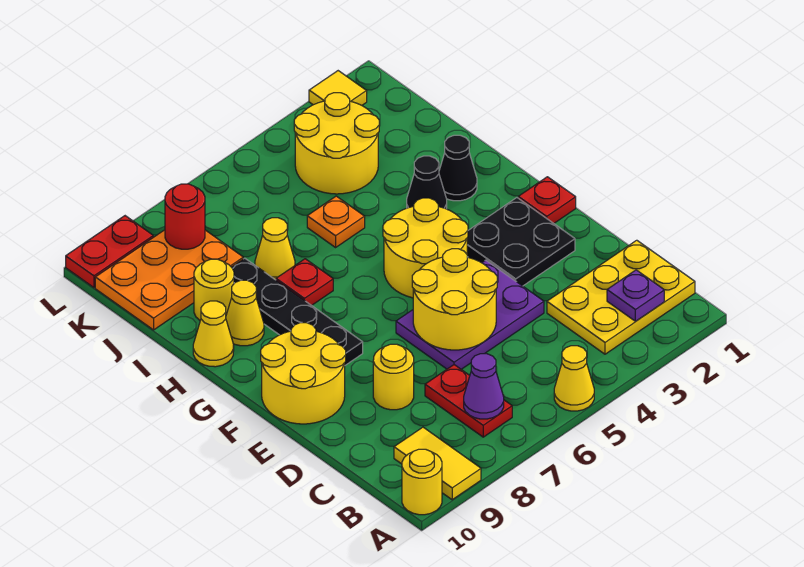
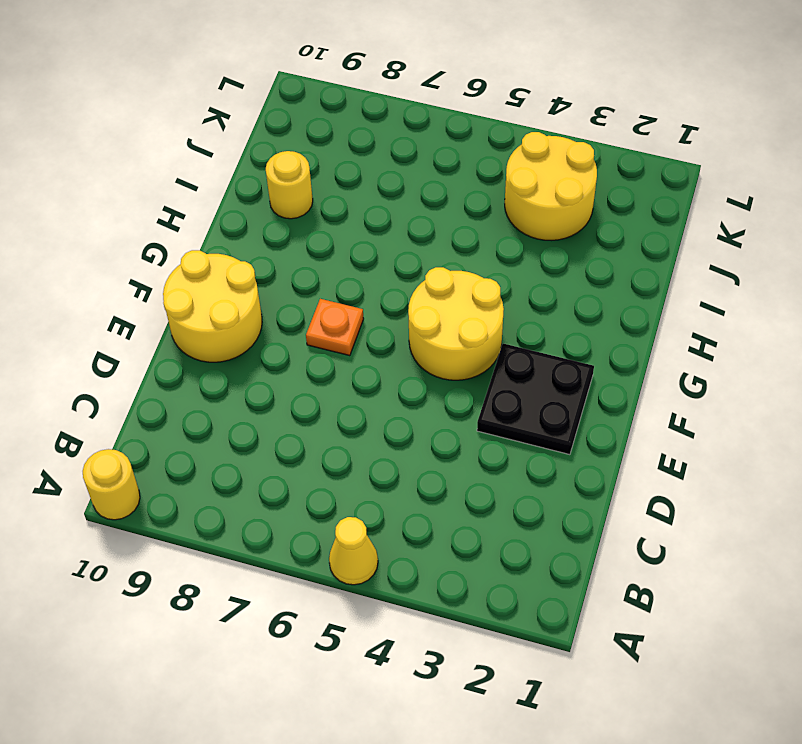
orange plate F7 level 1 -> orange plate I5 level 1
none -> yellow tile A9:B9 level 1
none -> yellow plate B1:C3 level 1
none -> red plate B7:C7 level 1

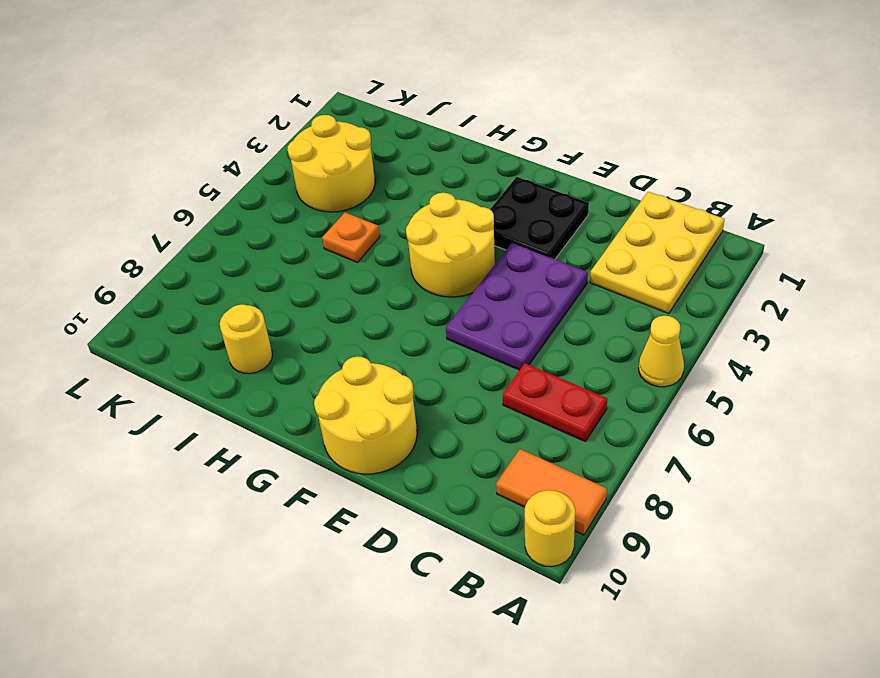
orange tile A9:B9 level 1 -> yellow tile A9:B9 level 1
none -> yellow round brick D8 level 1
none -> red plate F1 level 1
none -> black plate F8:I8 level 1

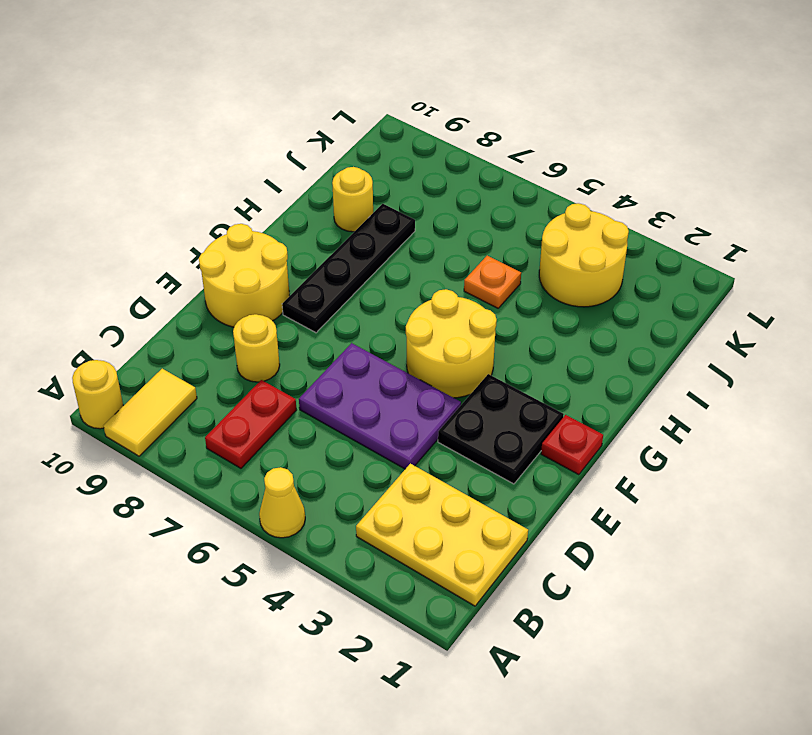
none -> black cone H2 level 1
none -> black cone H3 level 1
none -> red plate H7 level 1

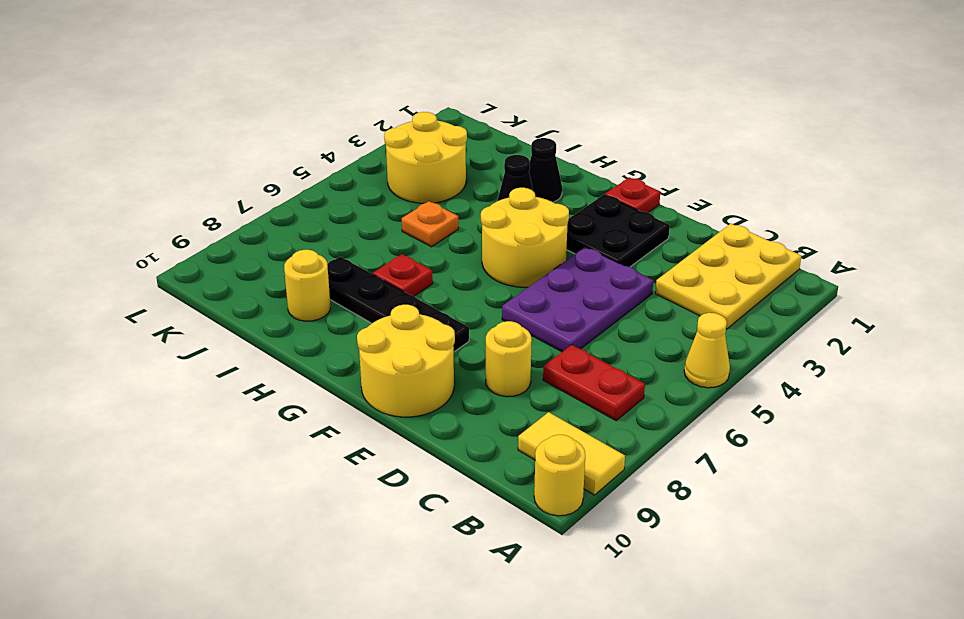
none -> yellow cone H9 level 1
none -> yellow cone H10 level 1
none -> yellow cone I7 level 1

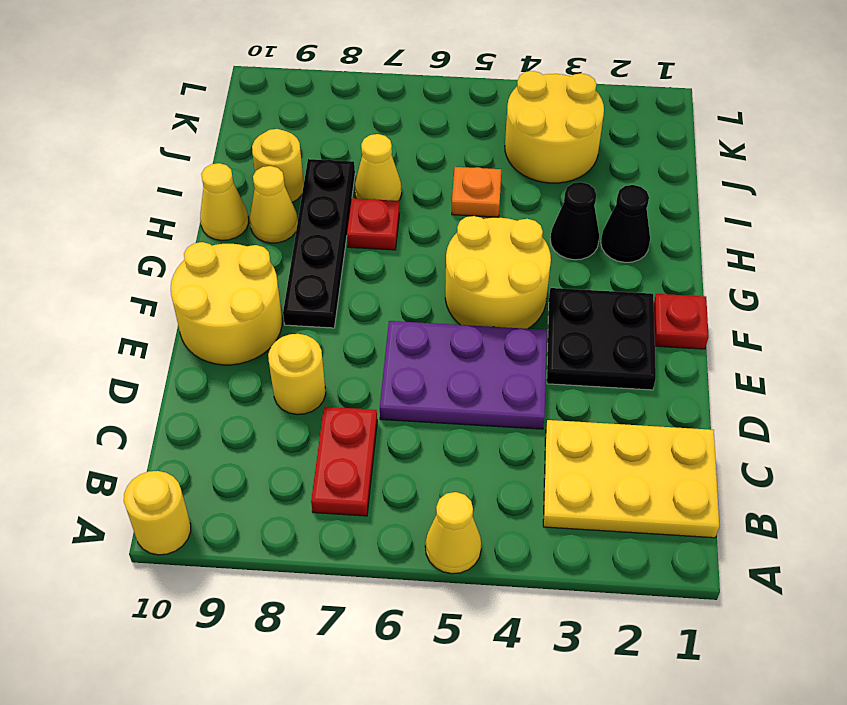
none -> yellow tile A9:B9 level 1
none -> orange plate J8:K10 level 1
none -> yellow tile L2 level 1

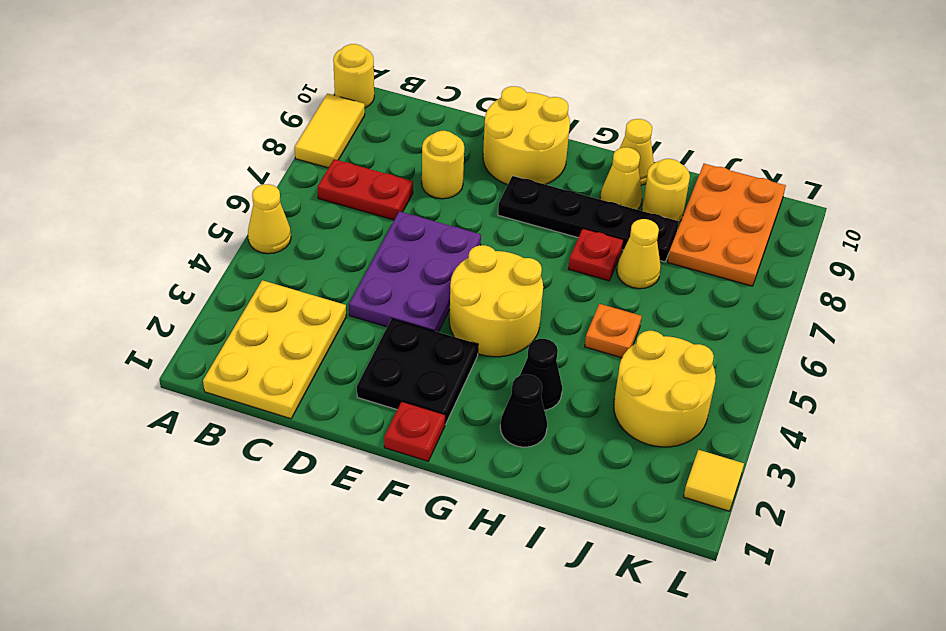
yellow tile A8:A9 level 1 -> yellow tile A9:B9 level 1
none -> red plate L9:L10 level 1
none -> purple plate B2 level 2
none -> purple cone B7 level 2

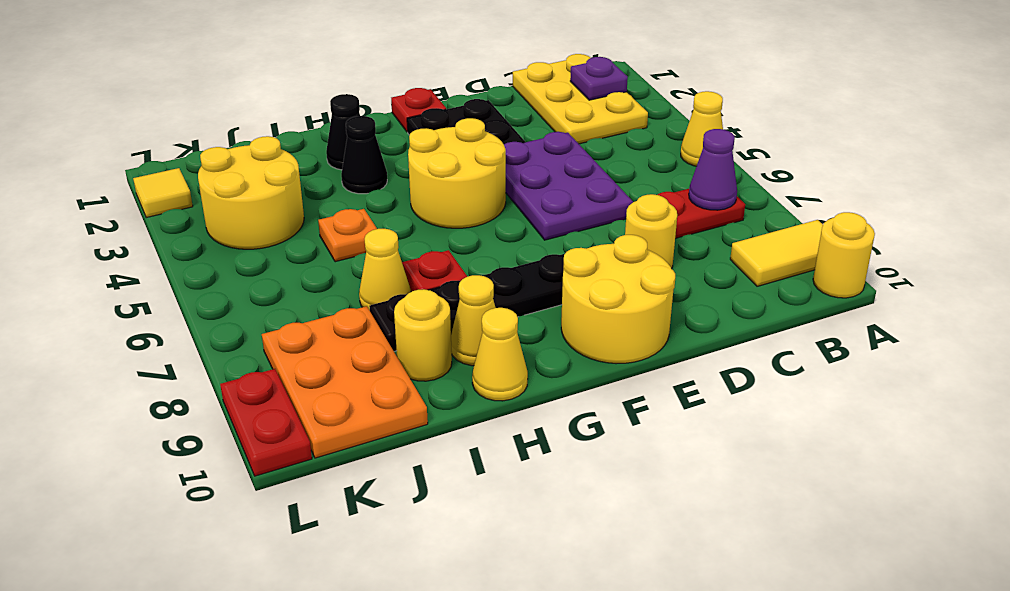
none -> yellow round brick D5:E6 level 2
none -> red round brick K8 level 2

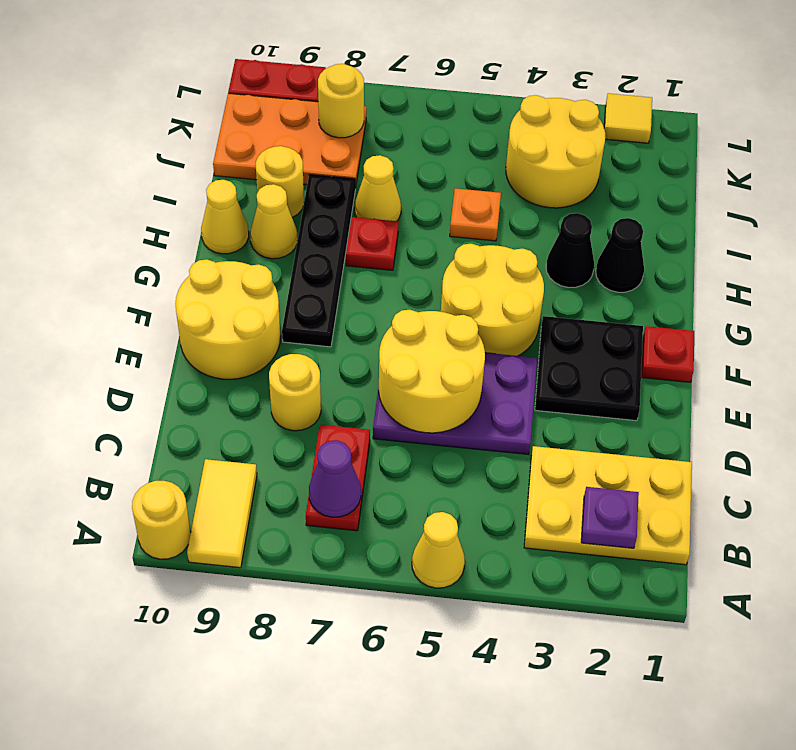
yellow round brick K8 level 2 -> red round brick K8 level 2

